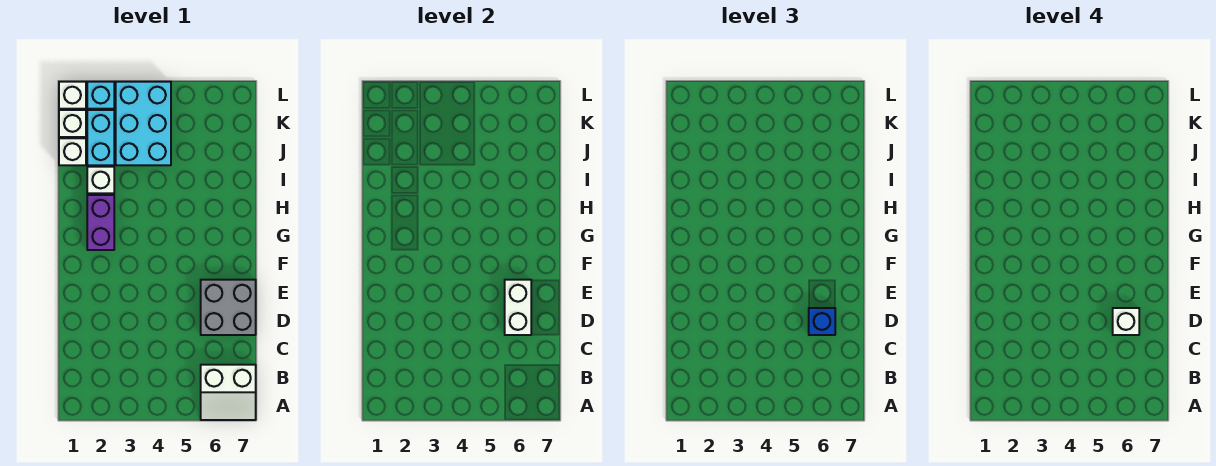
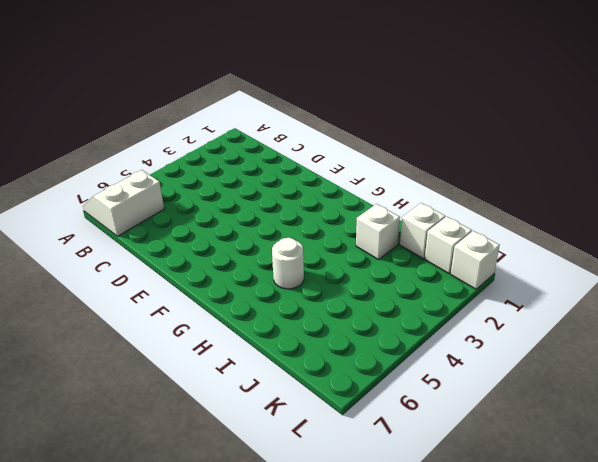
white round brick H5 level 1 -> none
none -> grey brick D6:E7 level 1
none -> purple brick G2:H2 level 1
none -> cyan brick J2:K2 level 1

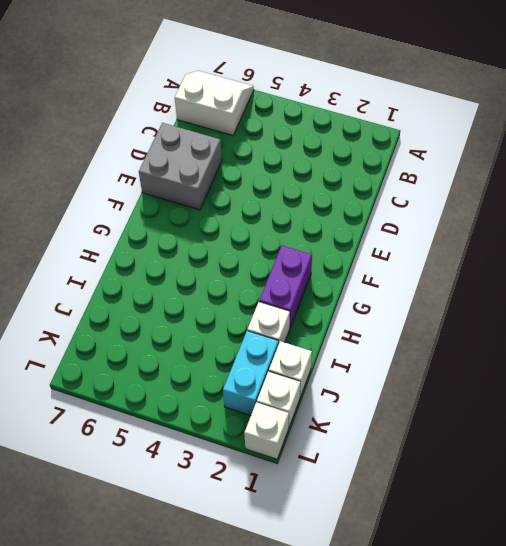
none -> cyan brick J3:L4 level 1
none -> cyan brick L2 level 1
none -> white brick D6:E6 level 2

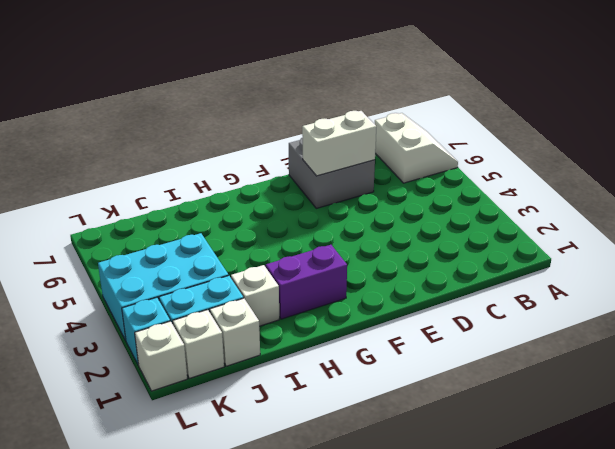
none -> blue brick D6 level 3
none -> white brick D6 level 4

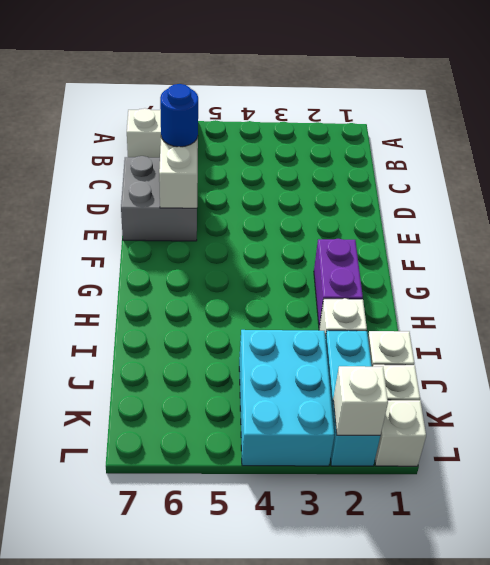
blue round brick D6 level 3 -> blue brick D6 level 3
white brick L2 level 2 -> white brick D6 level 4

